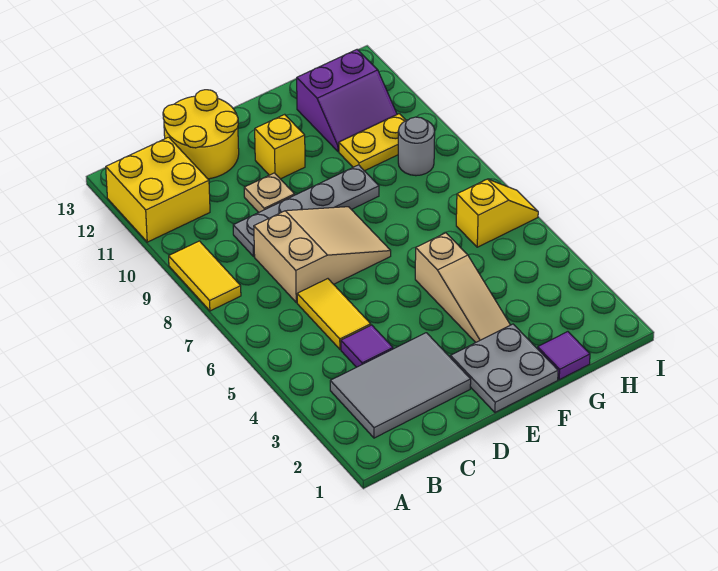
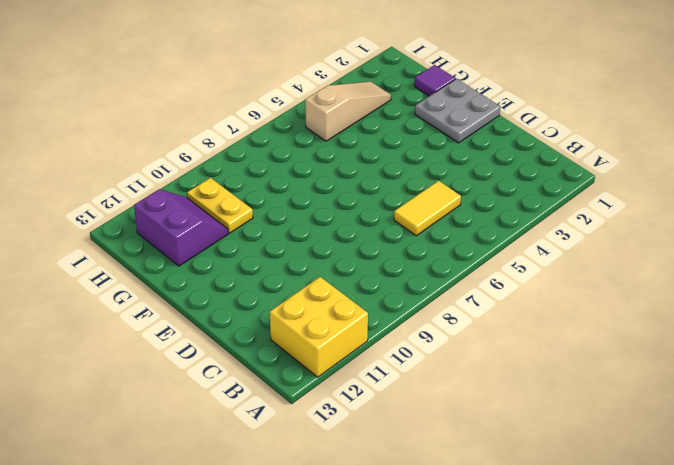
tan slope H3:H5 level 1 top 5 -> tan slope F3:F5 level 1 top 5
none -> yellow tile A8:A9 level 1
none -> grey tile B2:D3 level 1
none -> purple tile C4 level 1

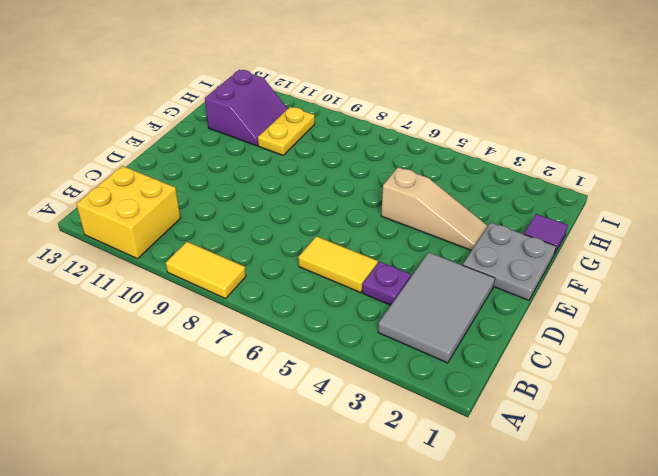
purple plate C4 level 1 -> purple tile C4 level 1
none -> tan slope C7:E8 level 1 top C
none -> grey plate C9:F9 level 1
none -> yellow round brick C12:D13 level 1

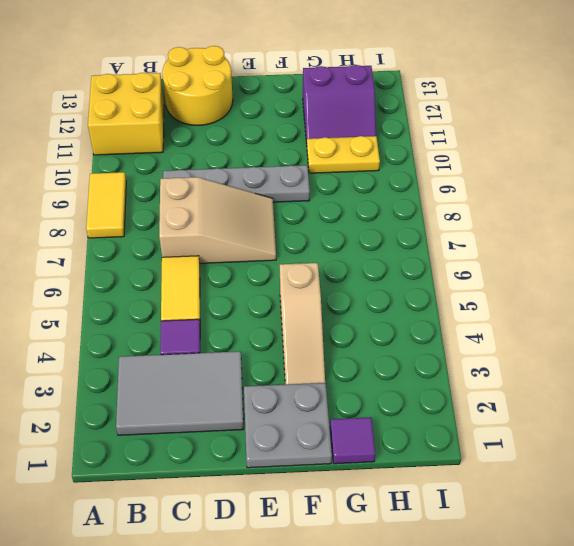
none -> tan plate D10 level 1
none -> yellow brick E11 level 1
none -> yellow slope H6:I6 level 1 top H

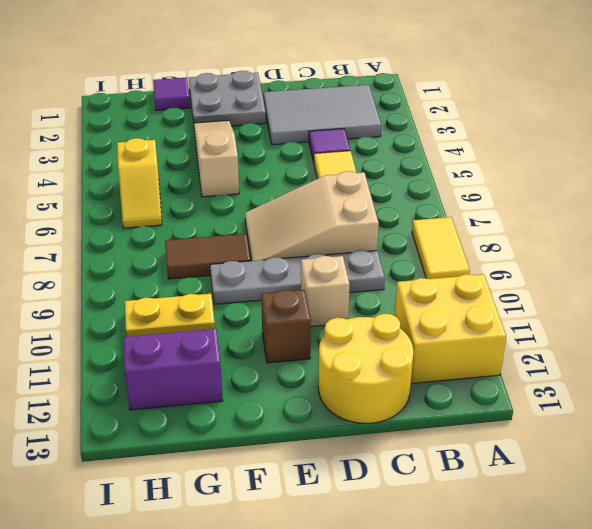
tan brick D10 level 1 -> tan plate D10 level 1
brown brick E11 level 1 -> yellow brick E11 level 1
brown tile F8:G8 level 1 -> none
yellow slope H5:H6 level 1 top 5 -> yellow slope H6:I6 level 1 top H
none -> grey round brick H9 level 1

